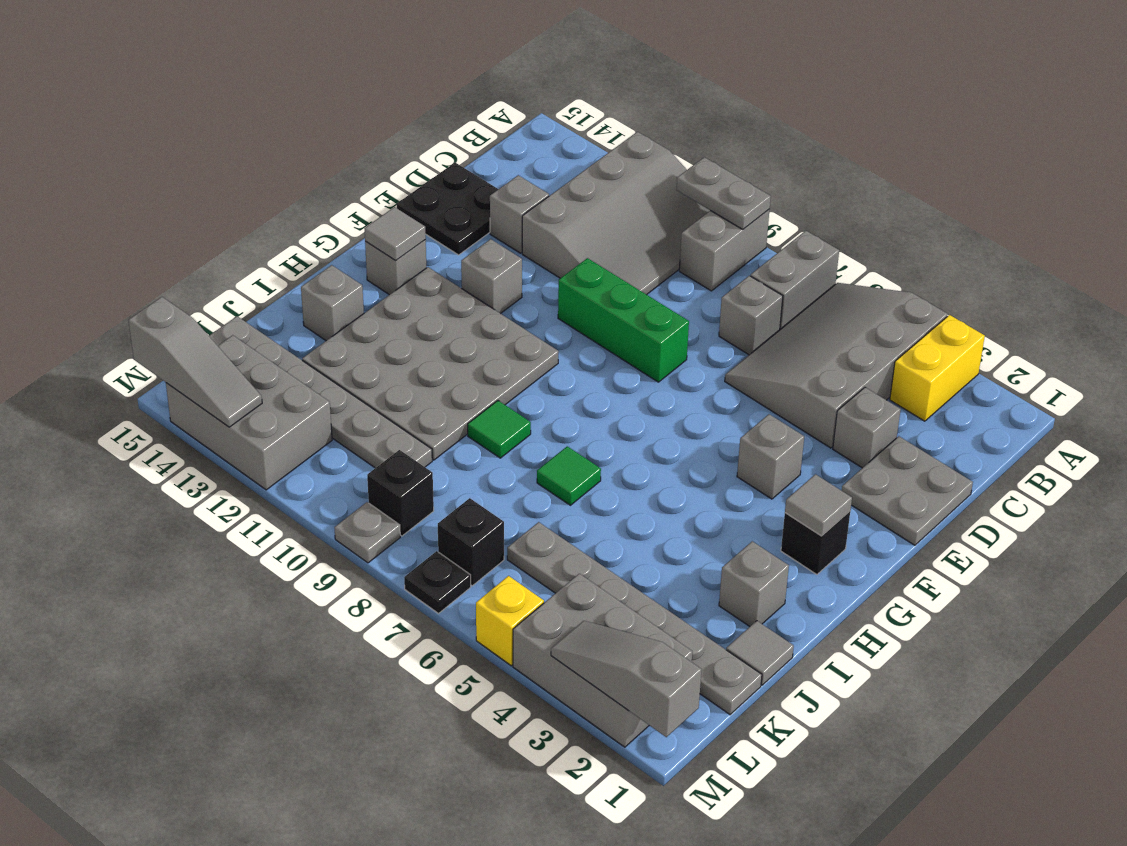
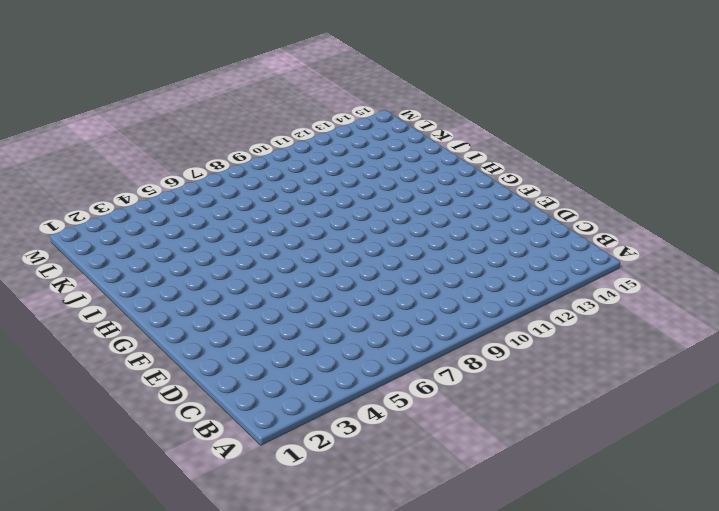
none -> yellow brick A3:B3 level 1
none -> grey slope A4:D6 level 1 top 4
none -> grey brick A7:B7 level 1
none -> grey brick A9:B9 level 1

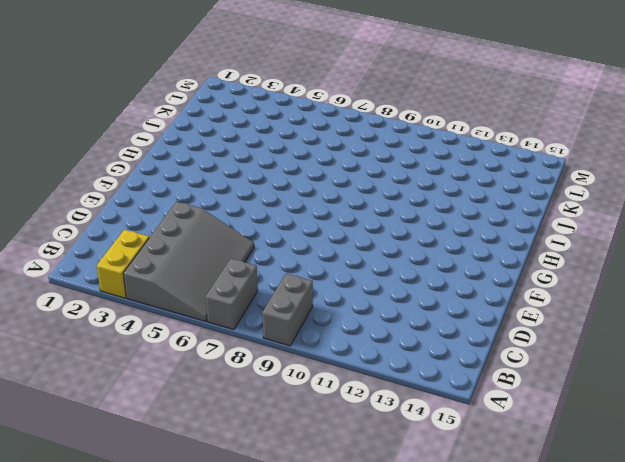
none -> grey slope A10:D12 level 1 top 12
none -> grey brick C7 level 1
none -> grey plate D1:E2 level 1
none -> grey brick D3 level 1

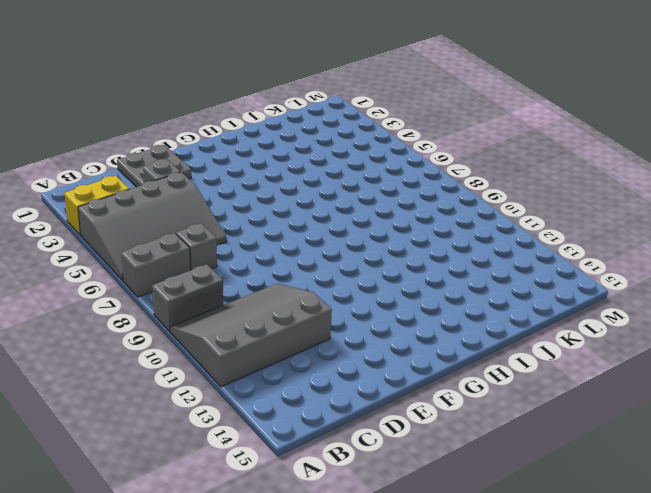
none -> grey brick D13 level 1
none -> black plate D14:E15 level 1
none -> green brick E8:E10 level 1
none -> grey brick F4 level 1

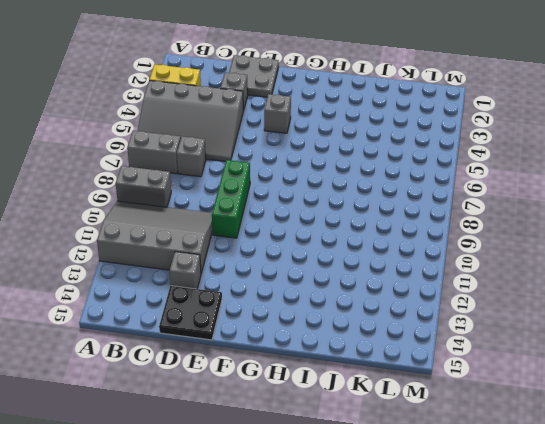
none -> grey brick F12 level 1
none -> black brick G2 level 1
none -> grey plate G10:J13 level 1
none -> grey brick G14 level 1

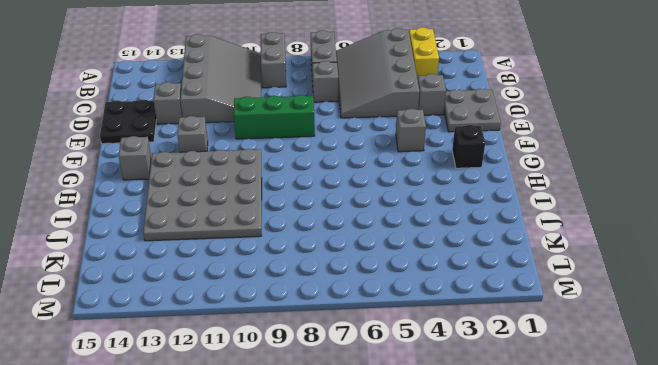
none -> grey brick I2 level 1
none -> green tile I7 level 1
none -> green tile I9 level 1
none -> grey brick I14 level 1

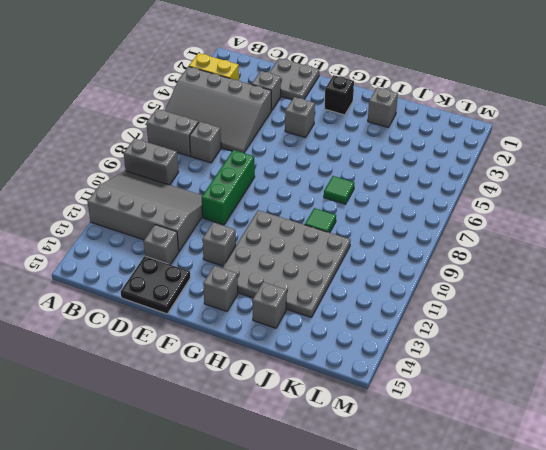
none -> grey tile J1 level 1
none -> grey plate K1:K6 level 1
none -> grey plate K10:K15 level 1
none -> grey brick L2:M4 level 1

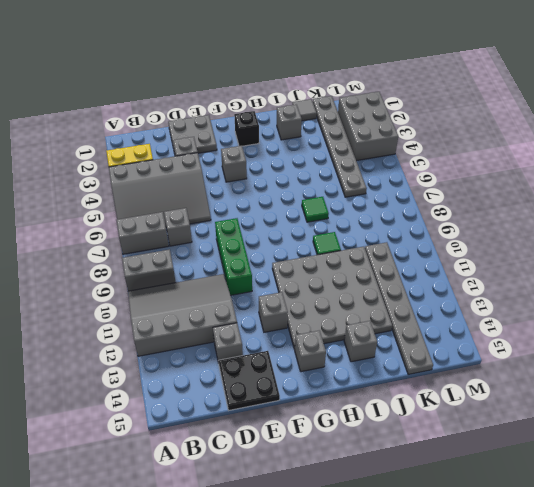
none -> black brick L7 level 1
none -> black brick L9 level 1
none -> grey brick L12:M14 level 1
none -> yellow brick M5 level 1

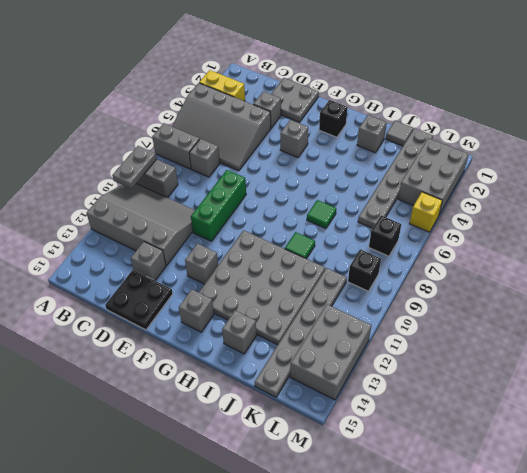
none -> black plate M7 level 1
none -> grey plate M9 level 1
none -> grey tile G2 level 2
none -> grey tile G14 level 2

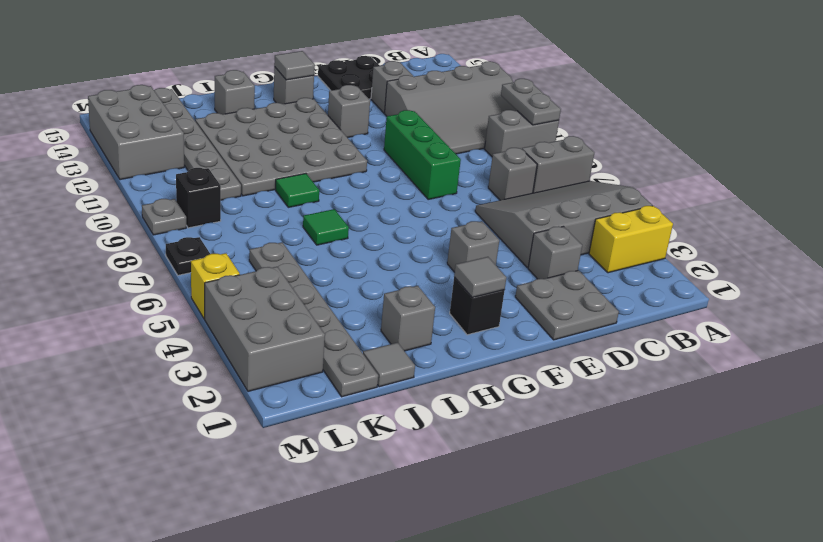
none -> black brick L7 level 1
none -> grey slope M1:M3 level 2 top 1
none -> grey slope M13:M15 level 2 top 15

